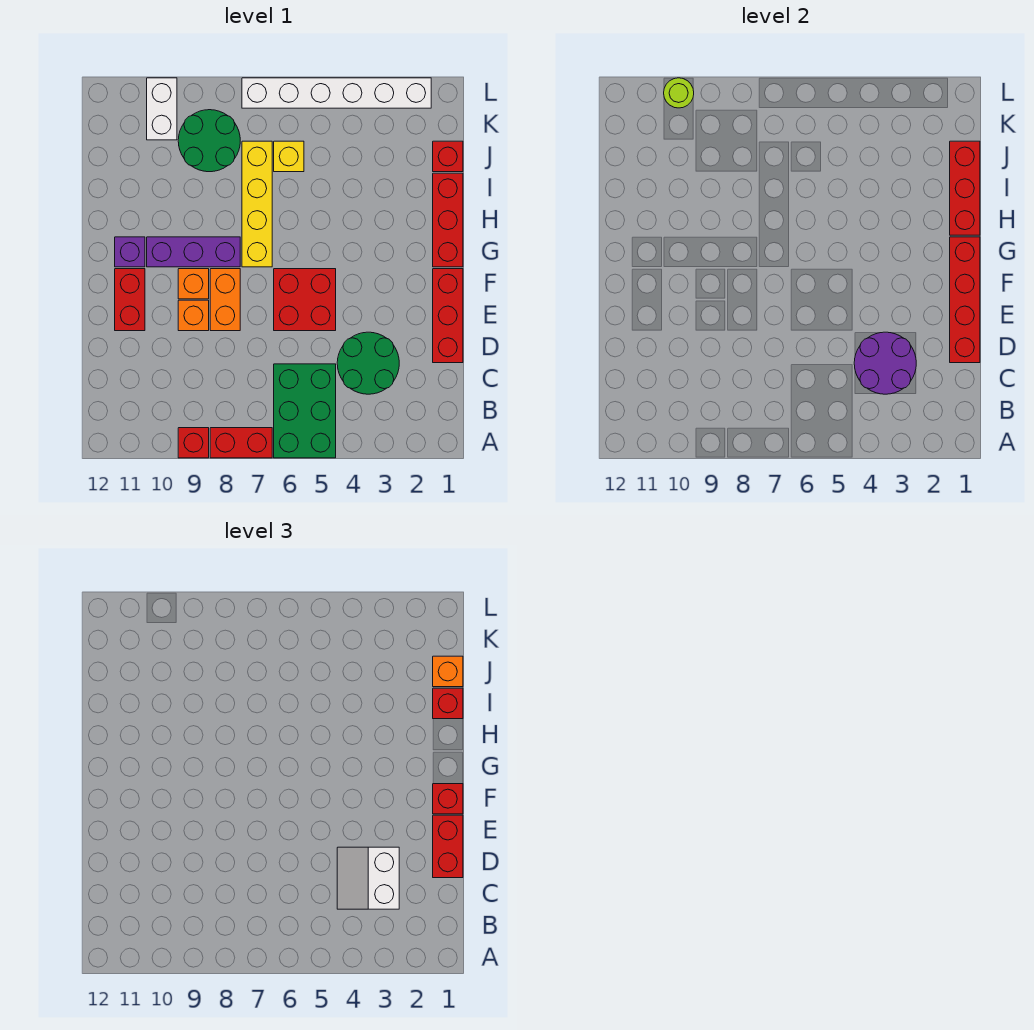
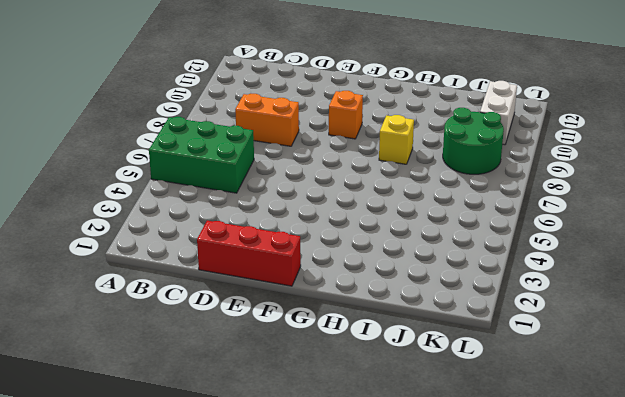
orange brick C8:D8 level 1 -> orange brick E8:F8 level 1
yellow brick H8 level 1 -> yellow brick J6 level 1
white brick K10:K11 level 1 -> white brick K10:L10 level 1
none -> red brick A7:A8 level 1
none -> red brick A9 level 1
none -> green round brick C3:D4 level 1

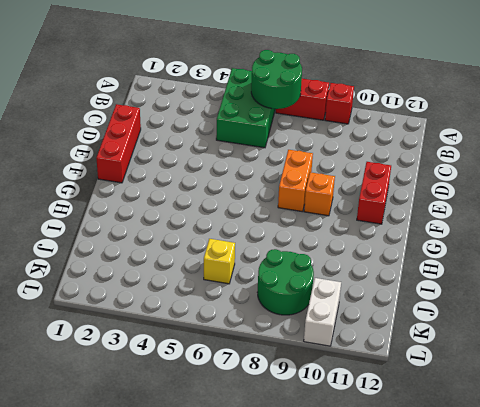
green round brick A6:B7 level 2 -> green round brick C3:D4 level 1
none -> red brick E5:F6 level 1
none -> orange brick E9 level 1
none -> red brick G1:I1 level 1

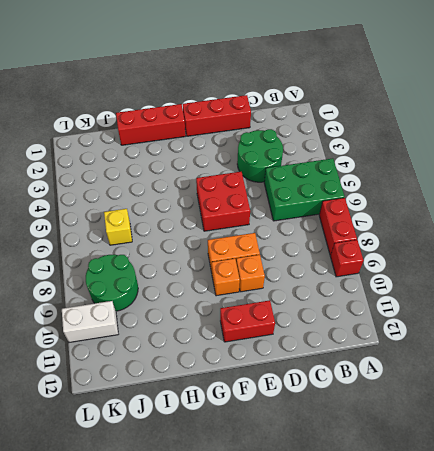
none -> yellow brick G7:J7 level 1
none -> purple brick G8:G10 level 1
none -> purple brick G11 level 1

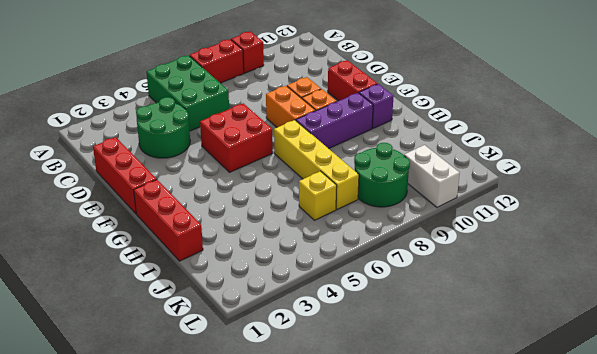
none -> red brick J1 level 1
none -> white brick L2:L7 level 1
none -> purple round brick C3:D4 level 2

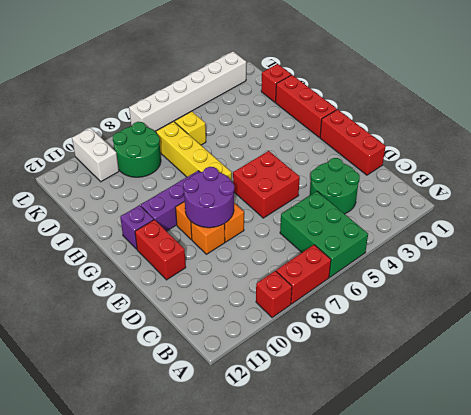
purple round brick E8:F9 level 2 -> purple round brick C3:D4 level 2
none -> red brick D1:G1 level 2
none -> red brick H1:J1 level 2
none -> lime round brick L10 level 2

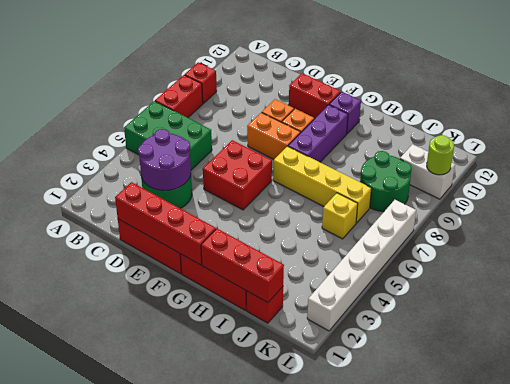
none -> white slope C3:D4 level 3 top 3
none -> red brick D1:E1 level 3
none -> red brick F1 level 3

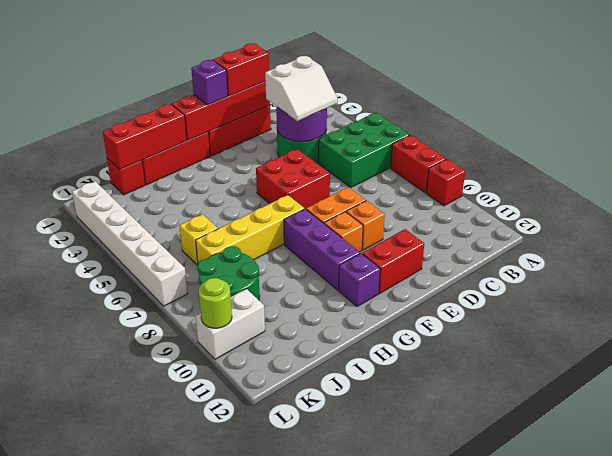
purple brick F1 level 3 -> red brick F1 level 3
none -> red brick I1 level 3
none -> orange brick J1 level 3

